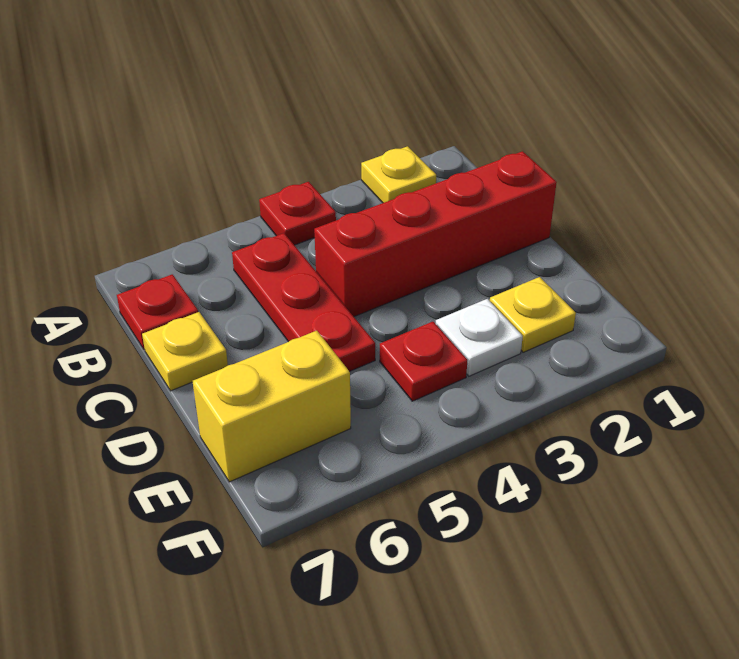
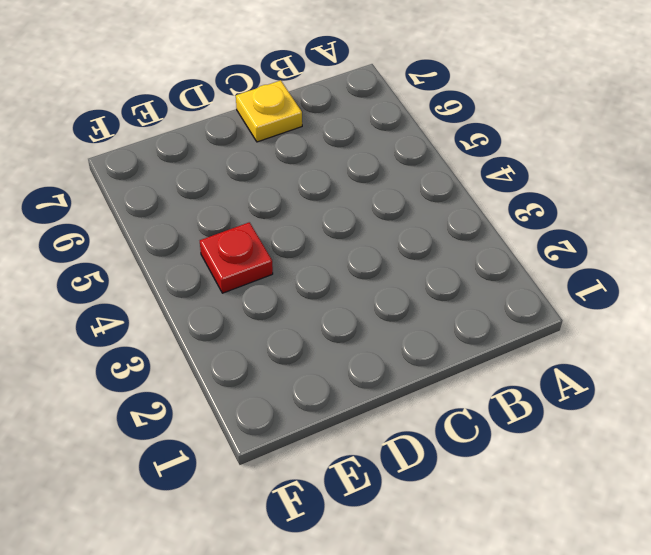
none -> yellow plate A2 level 1
none -> red plate A4 level 1

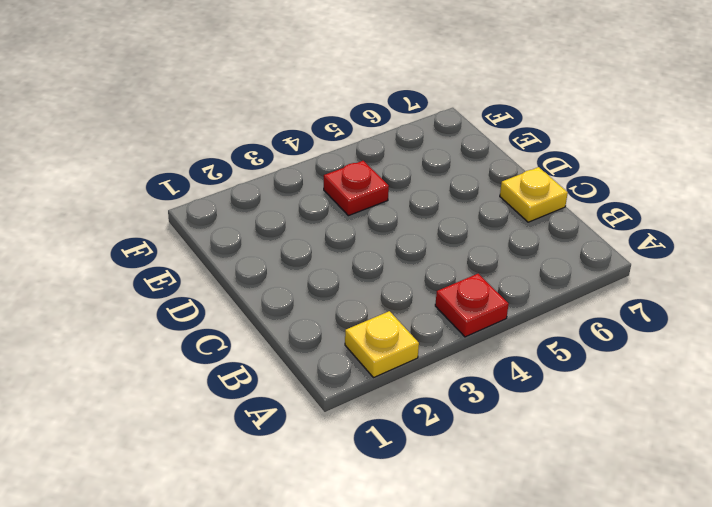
none -> red plate B5:D5 level 1
none -> red plate B7 level 1

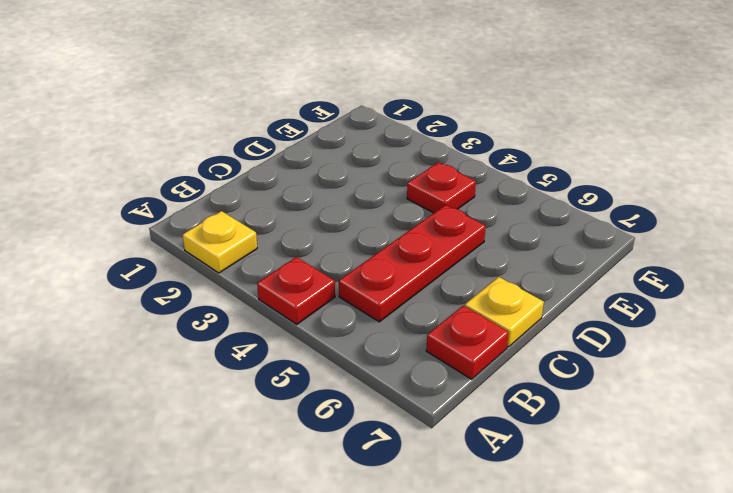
none -> red brick C1:C4 level 1
none -> yellow plate E2 level 1

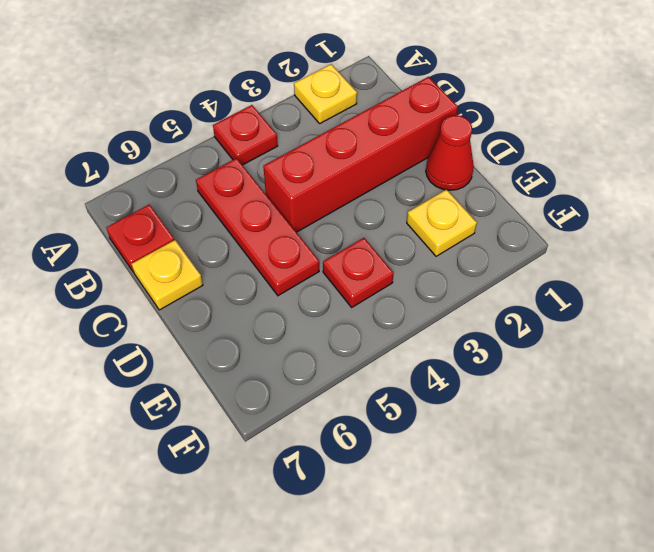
red cone D1 level 1 -> none
none -> white plate E3 level 1
none -> yellow brick E6:E7 level 1

